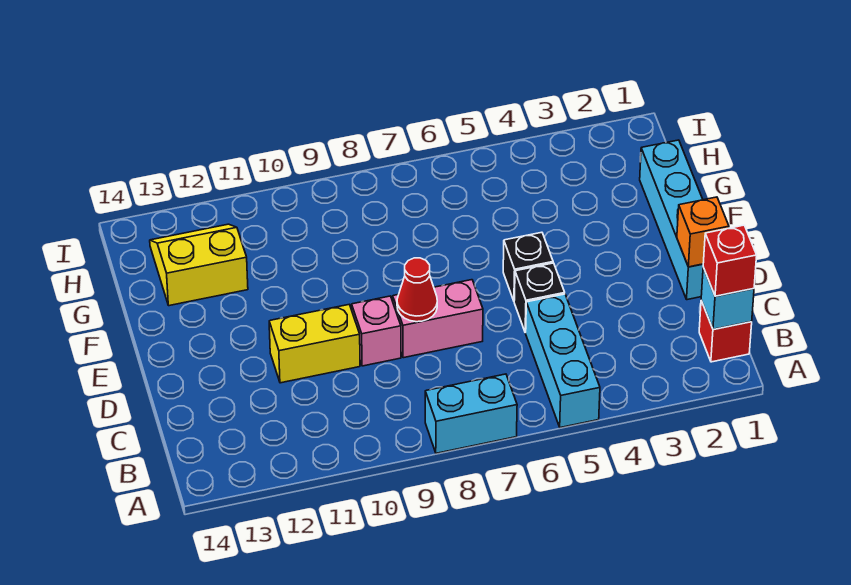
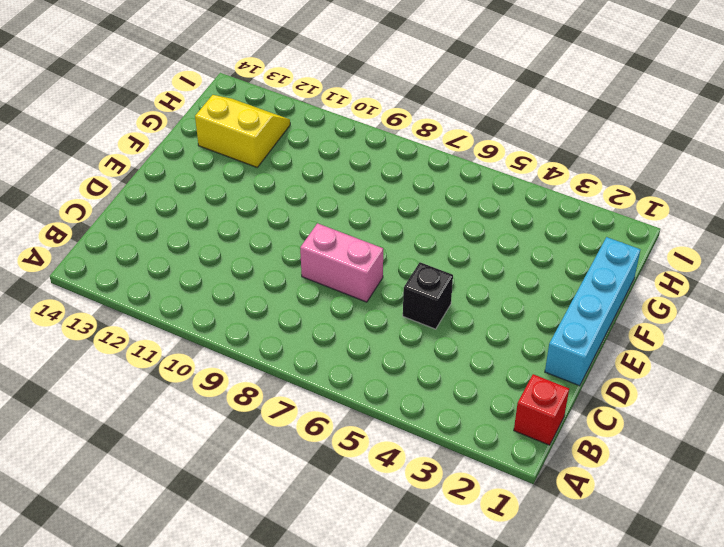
none -> cyan brick A5:C5 level 1
none -> cyan brick A7:A8 level 1
none -> pink brick D9 level 1

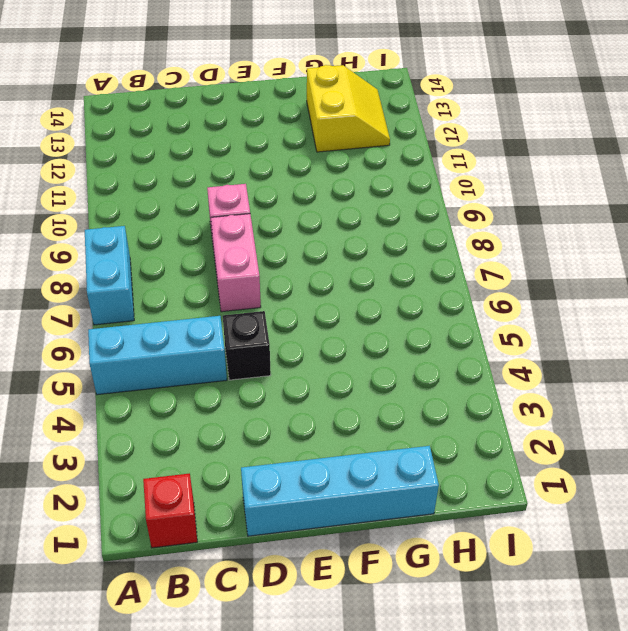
none -> yellow brick D10:D11 level 1
none -> black brick E5 level 1
none -> cyan brick B1 level 2

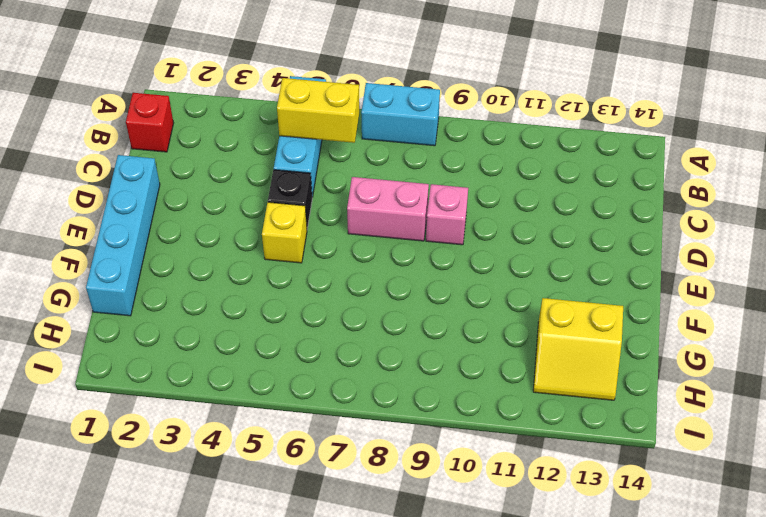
yellow brick B5:B6 level 2 -> yellow brick D10:D11 level 1
yellow brick E5 level 1 -> black brick E5 level 1
none -> cyan brick B1 level 2
none -> orange brick D1 level 2
none -> red cone D8 level 2

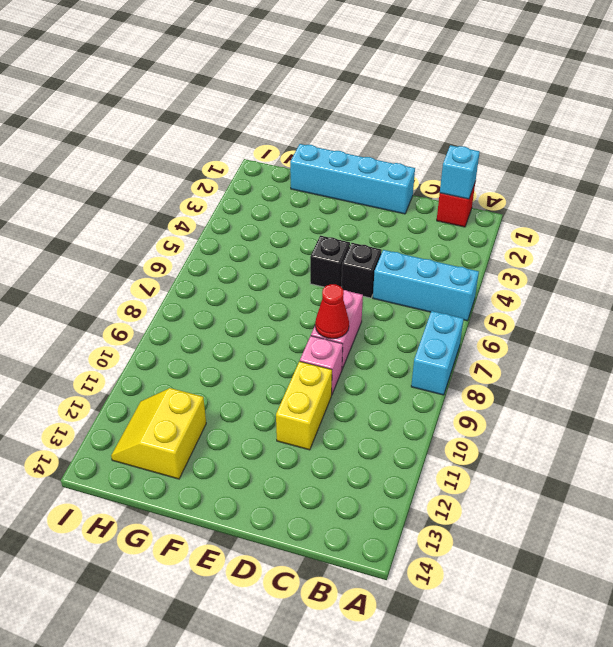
none -> orange brick D1 level 2
none -> red brick B1 level 3

